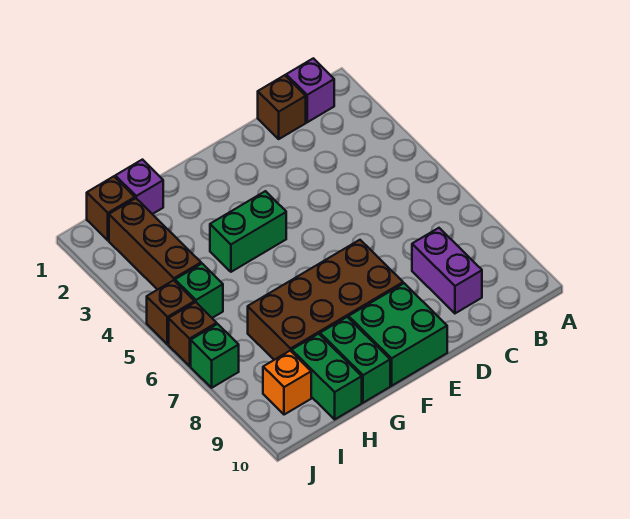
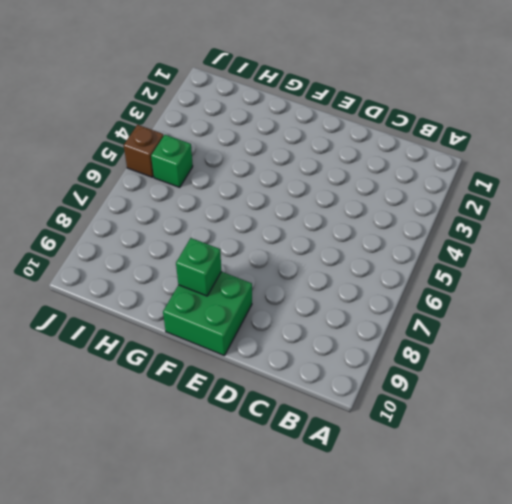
green brick F9 level 2 -> green brick J7 level 1
none -> purple brick B1 level 1
none -> brown brick C1 level 1
none -> purple brick C8:C9 level 1

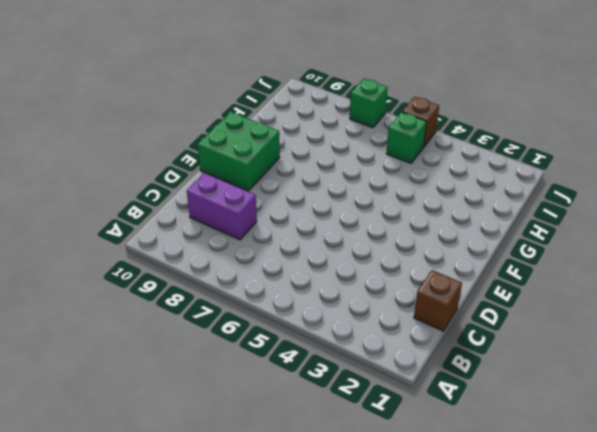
none -> purple brick B1 level 1
none -> brown brick E7:H8 level 1
none -> green brick F4:G4 level 1

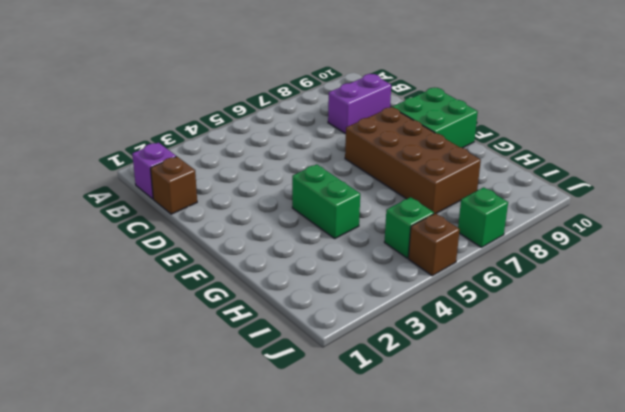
none -> green brick G9:G10 level 1
none -> purple brick H1 level 1
none -> green brick H9:H10 level 1

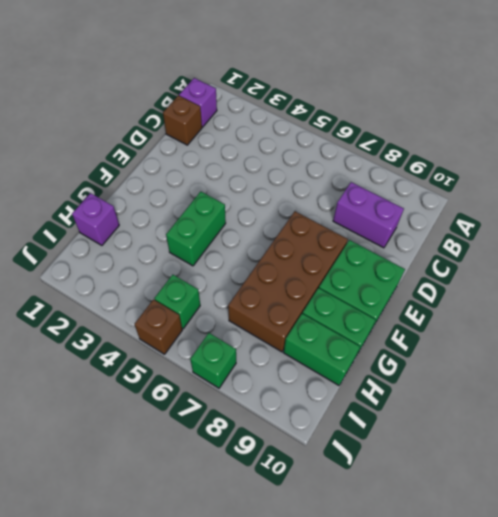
none -> brown brick I1 level 1
none -> brown brick I2:I4 level 1
none -> orange brick I9 level 1

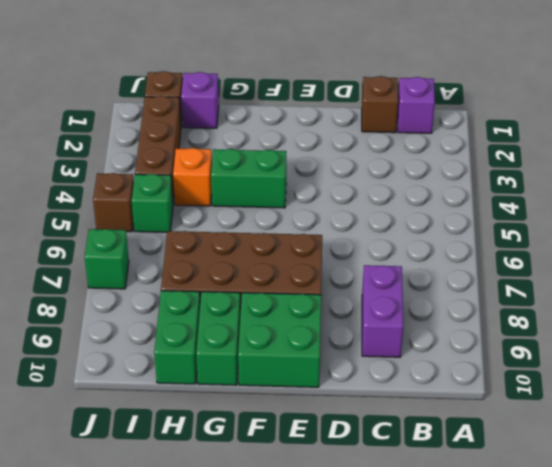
orange brick H4 level 1 -> orange brick I9 level 1
none -> brown brick J6 level 1

